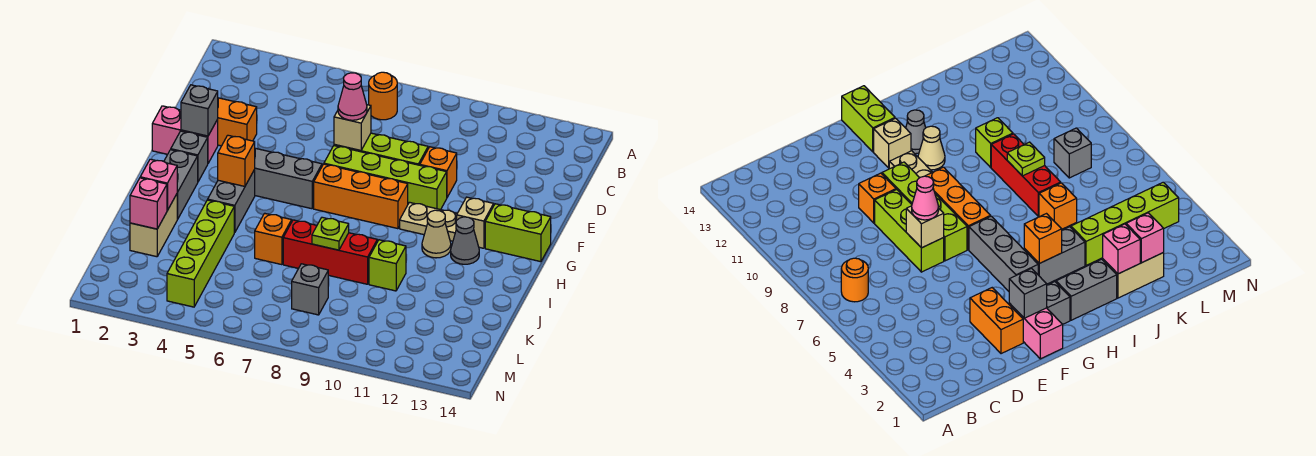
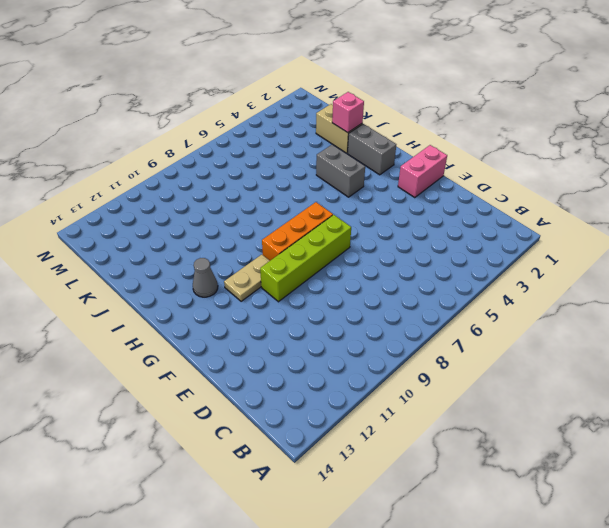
none -> orange round brick B7 level 1
none -> orange brick E2:E3 level 1
none -> lime brick E7:E9 level 1

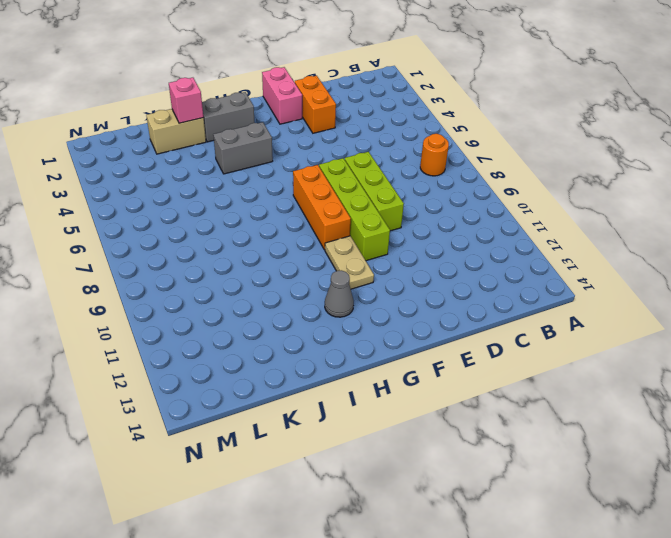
none -> orange brick E10 level 1
none -> grey brick G2 level 1
none -> grey brick G4:G6 level 1

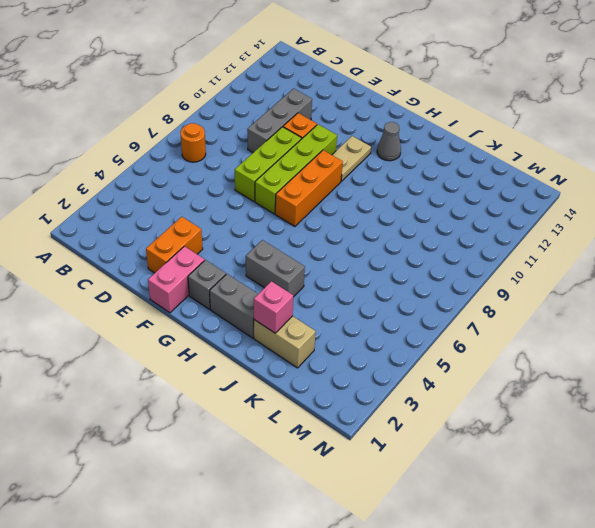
grey brick D9:D11 level 1 -> grey brick G4:G6 level 1
none -> tan brick G12 level 1
none -> lime brick G13:G14 level 1
none -> tan cone H11 level 1

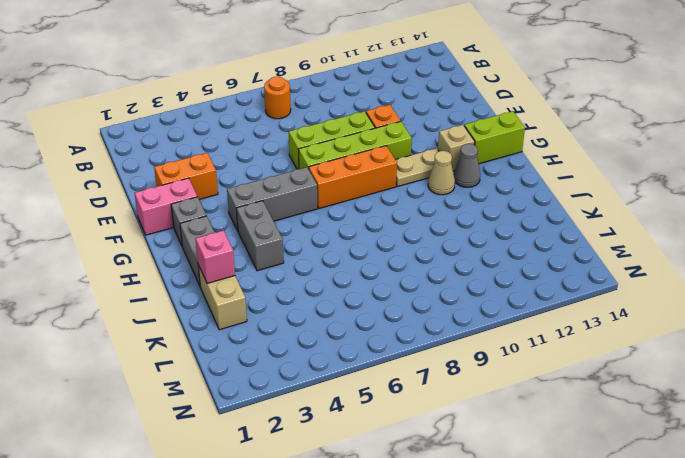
none -> lime brick J4:M4 level 1
none -> orange brick J6 level 1
none -> red brick J7:J9 level 1

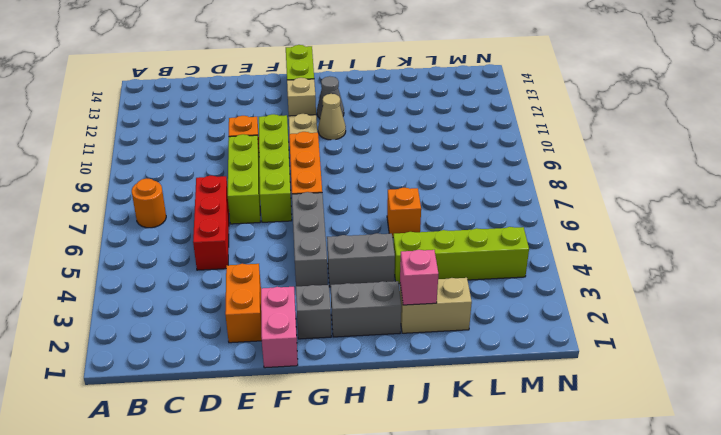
red brick D5:D7 level 1 -> red brick J7:J9 level 1
none -> lime brick J10 level 1
none -> grey brick L8 level 1
none -> tan brick E7 level 2

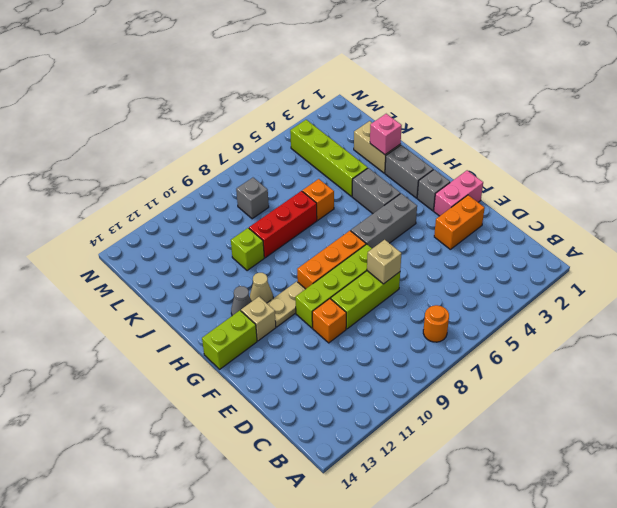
none -> grey brick F2 level 2
none -> orange brick H4 level 2
none -> lime plate J8 level 2

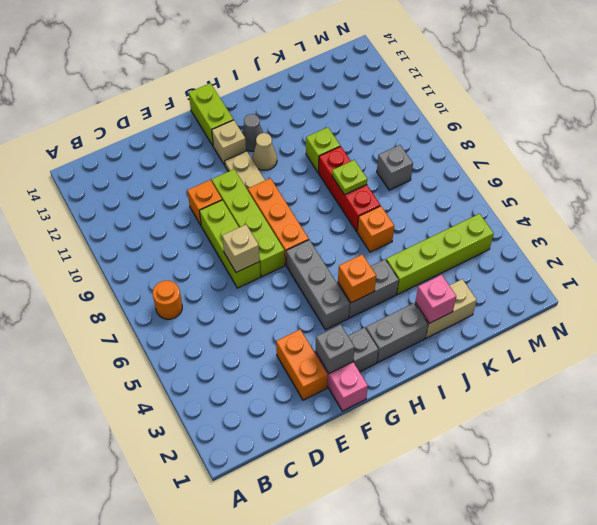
none -> pink brick K2 level 2
none -> pink cone E7 level 3

